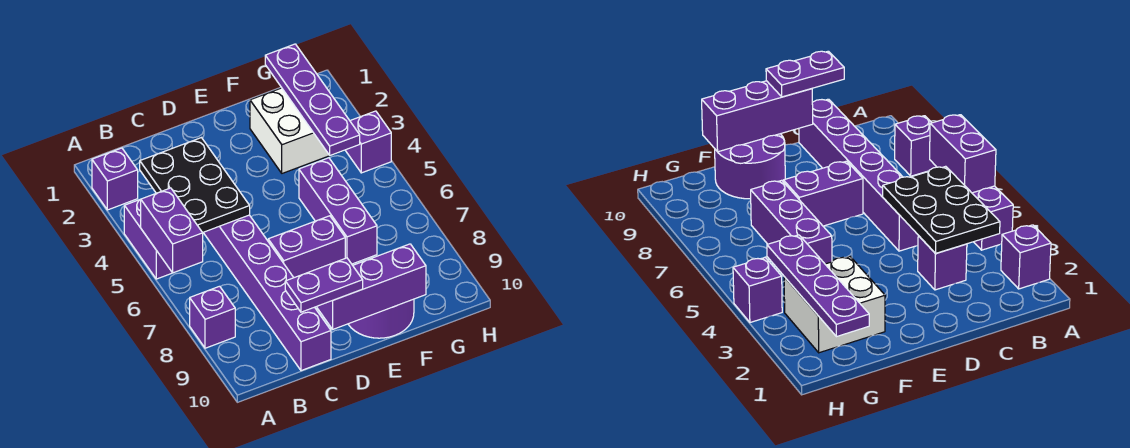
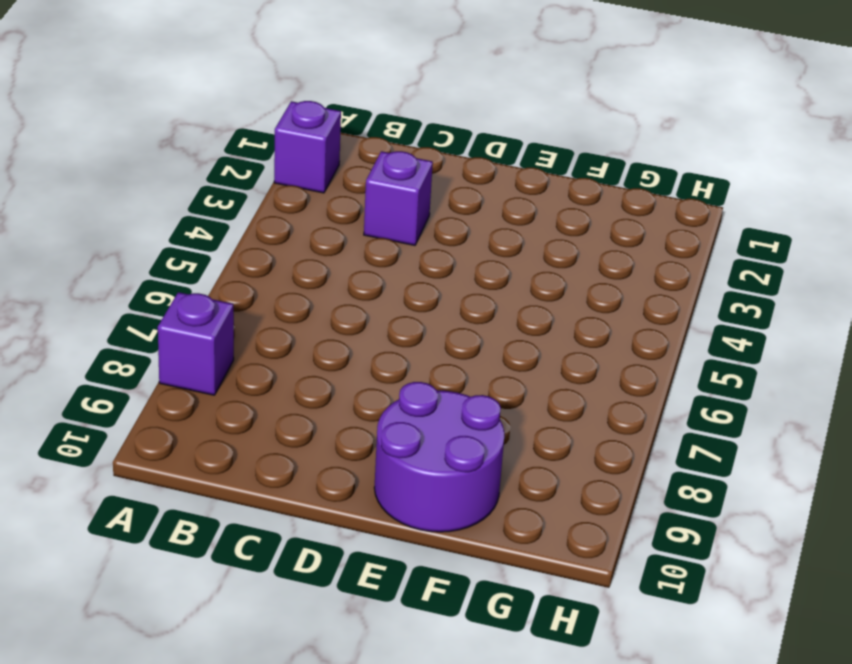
none -> purple brick A4:A5 level 1
none -> purple brick C5:C10 level 1
none -> purple brick D7:E7 level 1

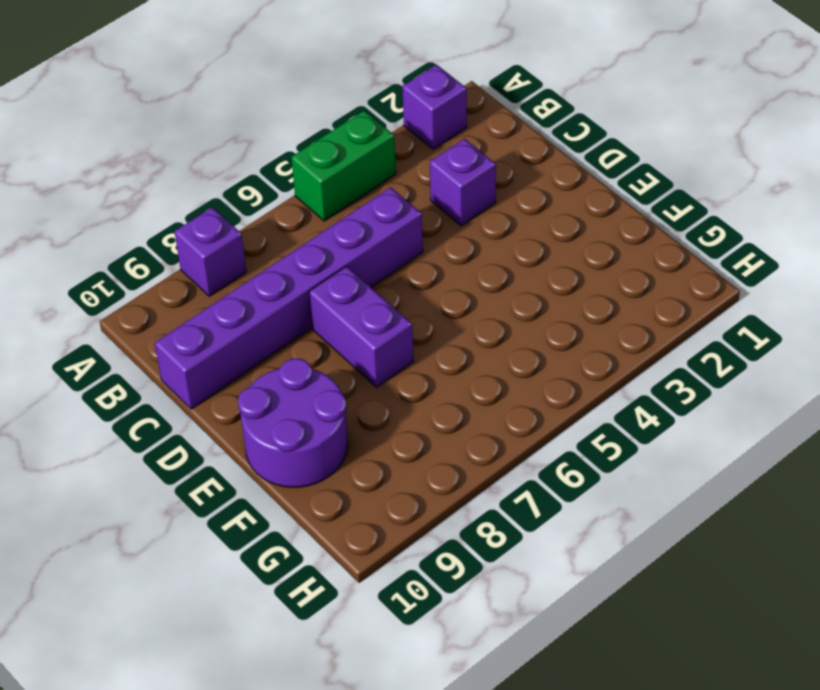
green brick A4:A5 level 1 -> purple brick A4:A5 level 1
none -> white brick F2:G3 level 1
none -> purple brick F5:F7 level 1
none -> purple brick H4 level 1

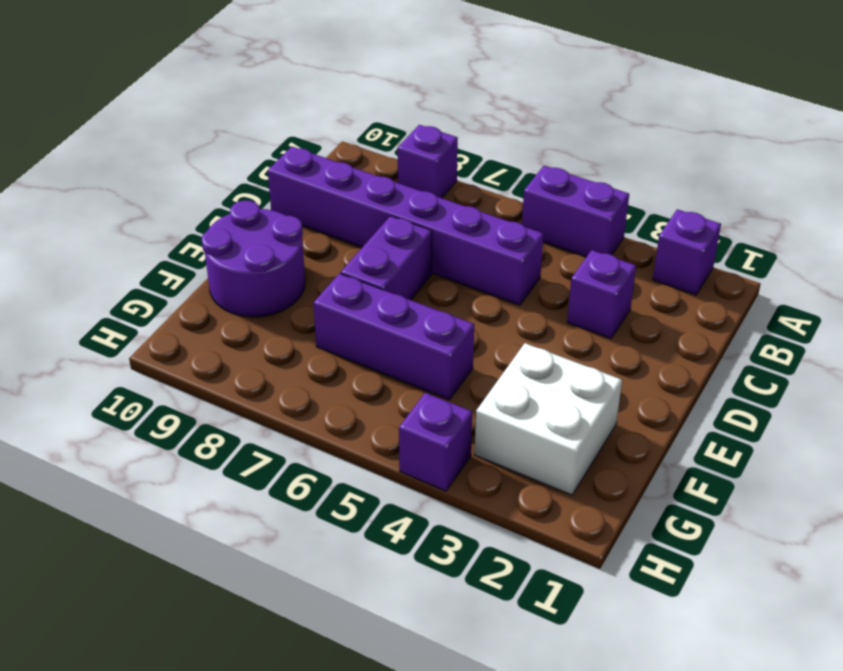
none -> purple brick A5:A6 level 2
none -> black plate B3:C5 level 2
none -> purple brick D10:F10 level 2

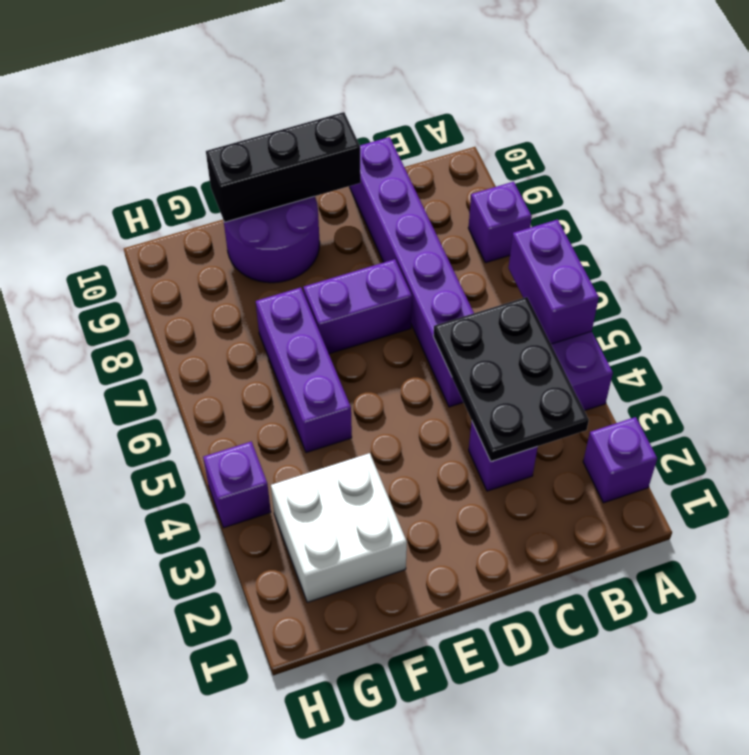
black brick D10:F10 level 2 -> purple brick D10:F10 level 2
none -> purple plate G1:G4 level 2
none -> purple plate C10:D10 level 3

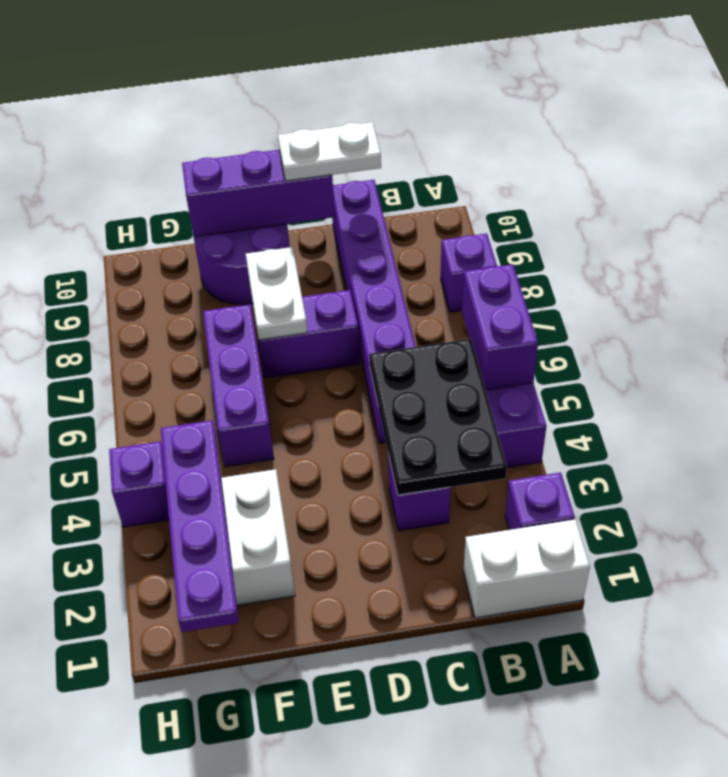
white brick A1:B1 level 1 -> none
white plate C10:D10 level 3 -> purple plate C10:D10 level 3
white plate E7:E8 level 2 -> none

